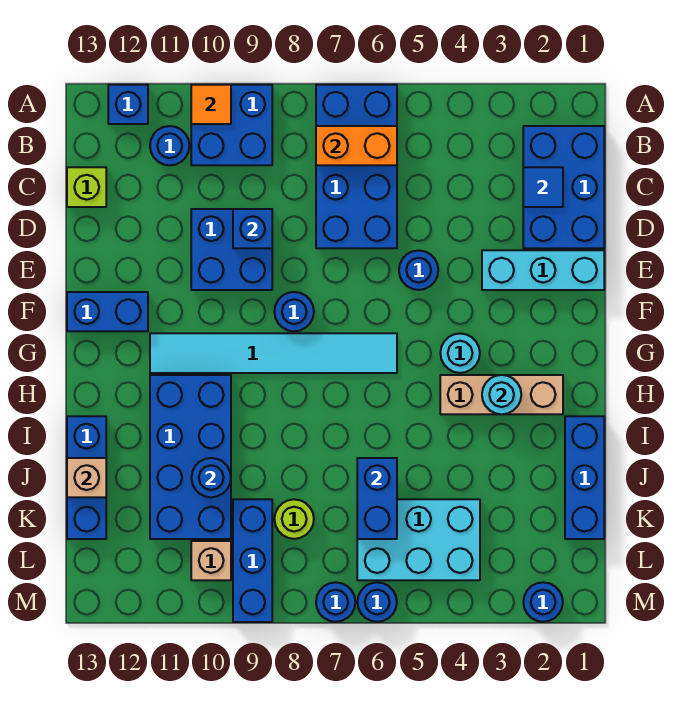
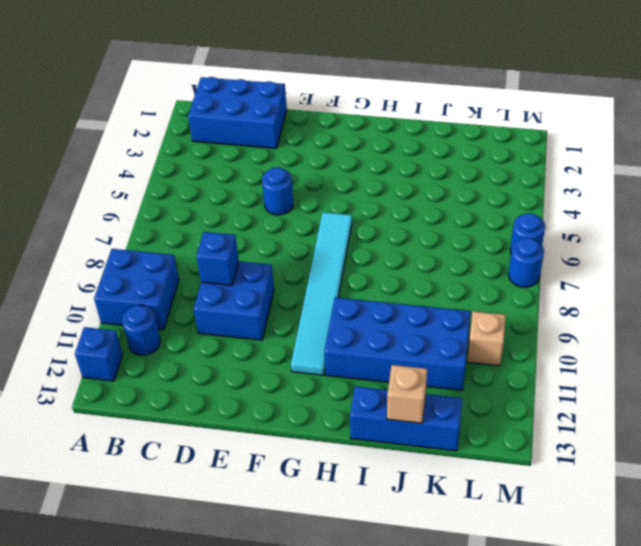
none -> blue brick A6:D7 level 1
none -> lime brick C13 level 1
none -> cyan brick E1:E3 level 1
none -> blue round brick F8 level 1

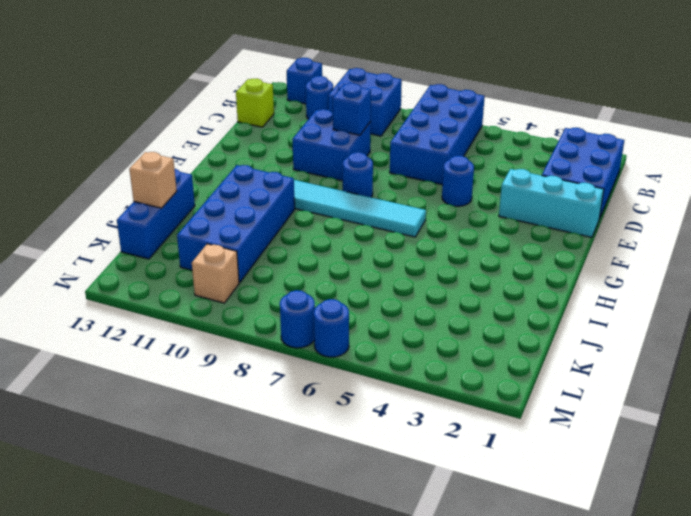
none -> blue brick F12:F13 level 1
none -> cyan round brick G4 level 1
none -> tan brick H2:H4 level 1
none -> blue brick I1:K1 level 1

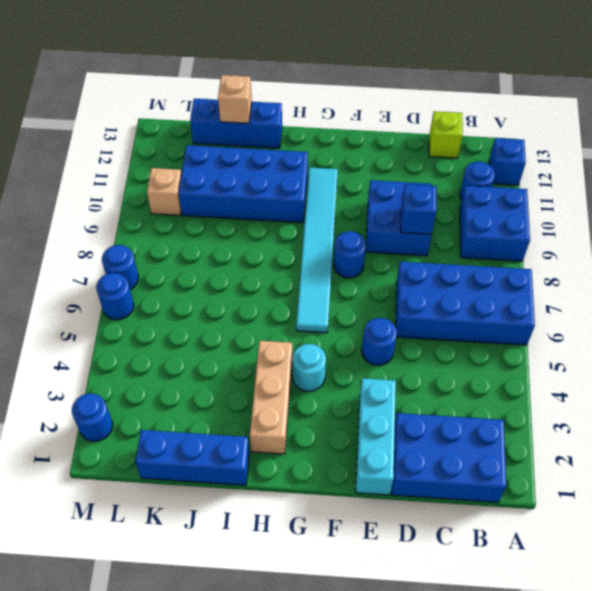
none -> blue brick F12:F13 level 1
none -> cyan brick K4:L6 level 1
none -> lime round brick K8 level 1
none -> blue brick K9:M9 level 1

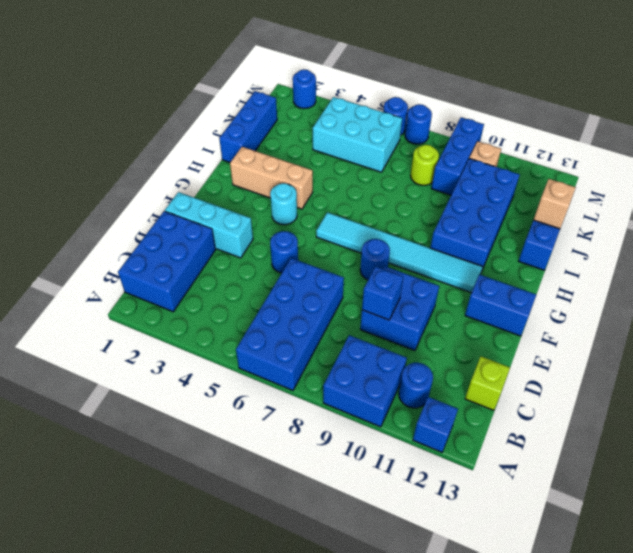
none -> orange tile A10 level 2
none -> orange brick B6:B7 level 2
none -> blue tile C2 level 2
none -> cyan round brick H3 level 2

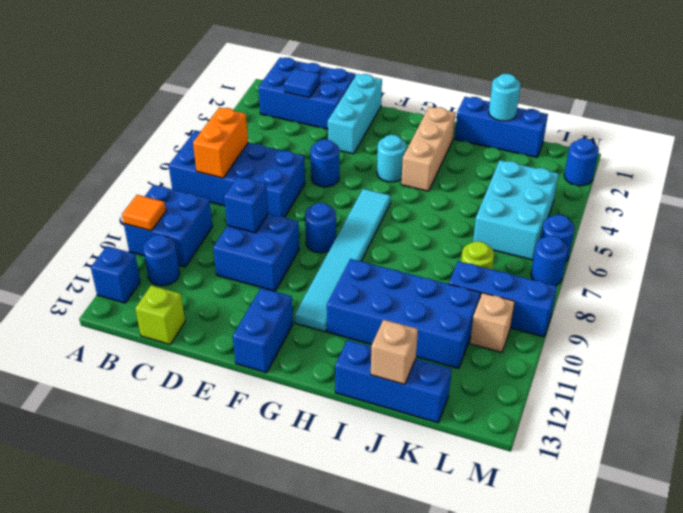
cyan round brick J1 level 2 -> cyan round brick H3 level 2
none -> blue brick J6:K6 level 2
none -> blue round brick J10 level 2

